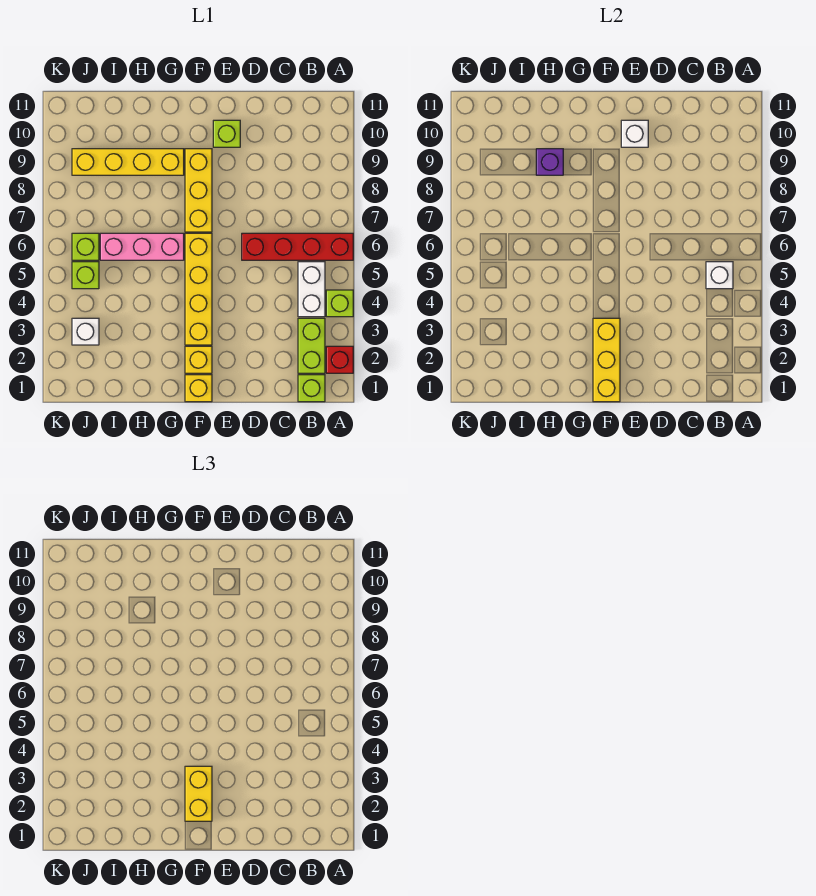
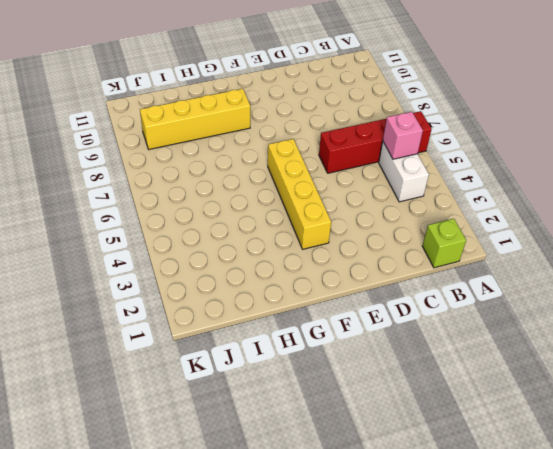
pink brick B5 level 2 -> white brick B5 level 2
none -> red brick A2 level 1
none -> lime brick A4 level 1
none -> lime brick B2:B3 level 1

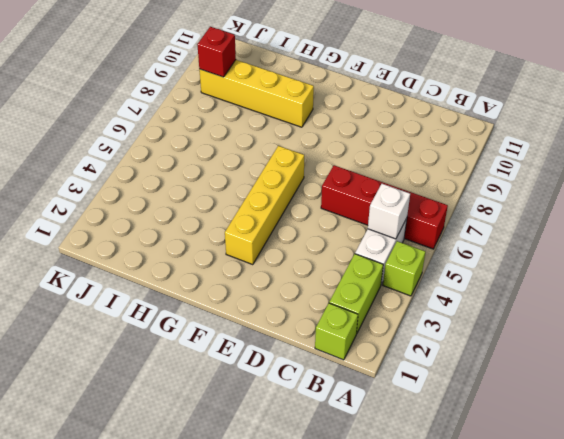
red brick J9 level 2 -> red brick A2 level 1
none -> lime brick E10 level 1
none -> yellow brick F1 level 1
none -> yellow brick F2 level 1

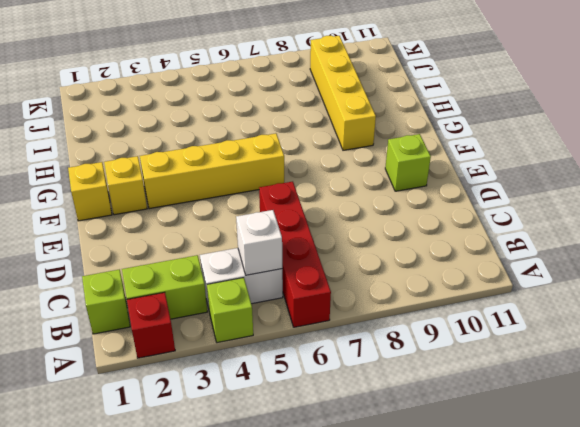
none -> yellow brick F7:F9 level 1
none -> pink brick G6:I6 level 1
none -> white brick J3 level 1

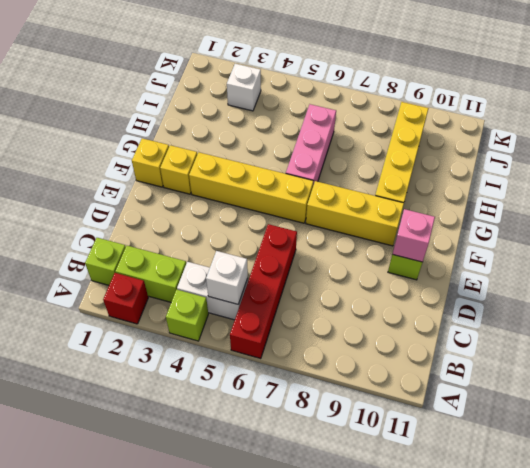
pink brick E10 level 2 -> white brick E10 level 2
none -> lime brick J5 level 1
none -> lime brick J6 level 1
none -> yellow brick F1:F3 level 2

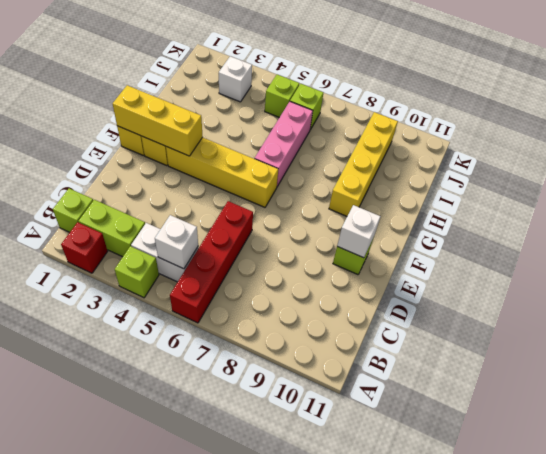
none -> yellow brick F7:F9 level 1
none -> purple brick H9 level 2
none -> yellow brick F2:F3 level 3

